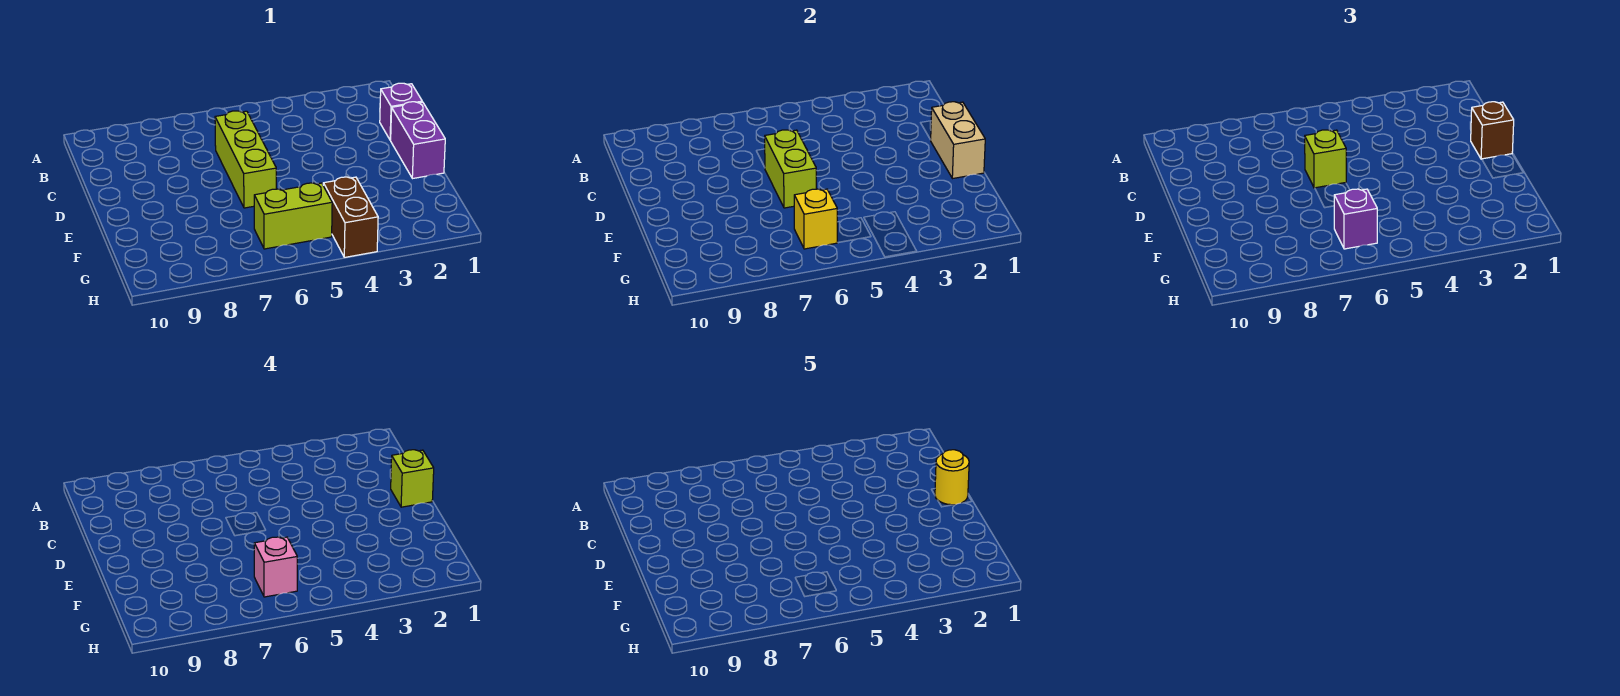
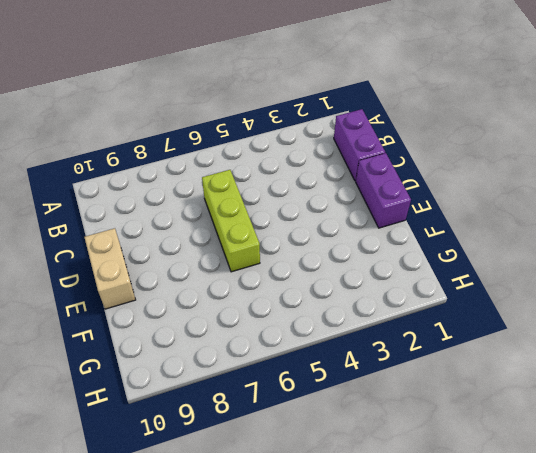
purple brick B1:C1 level 1 -> purple brick C1 level 1
tan brick D10:E10 level 1 -> tan brick D1:E1 level 2
none -> brown brick G4:H4 level 1
none -> lime brick G5:G6 level 1
none -> lime brick D6:E6 level 2

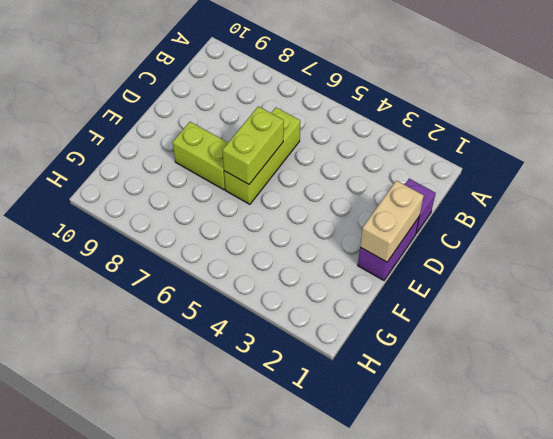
lime brick E7:E8 level 1 -> lime brick G5:G6 level 1
none -> brown brick G4:H4 level 1
none -> yellow brick G6 level 2
none -> brown brick D1 level 3

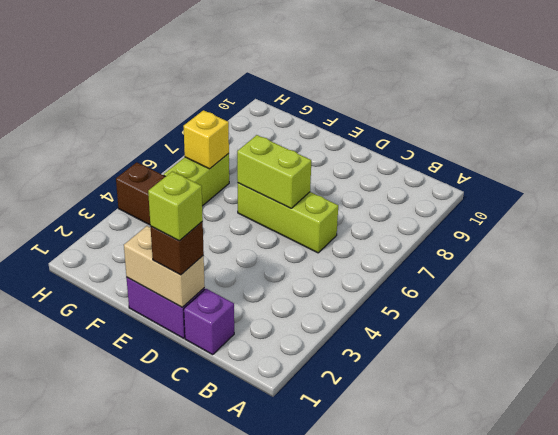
none -> lime brick D6 level 3
none -> purple brick G6 level 3
none -> pink brick G6 level 4

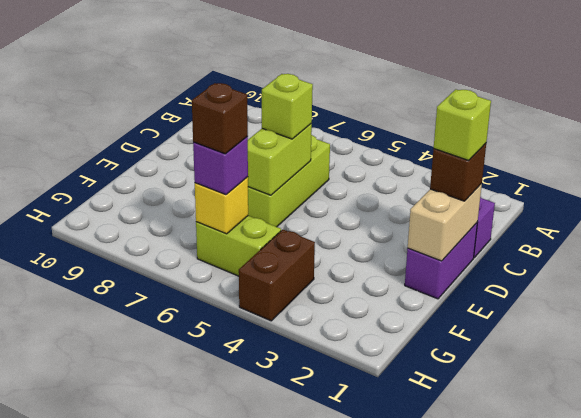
brown brick G6 level 4 -> pink brick G6 level 4
none -> yellow round brick D1 level 5

